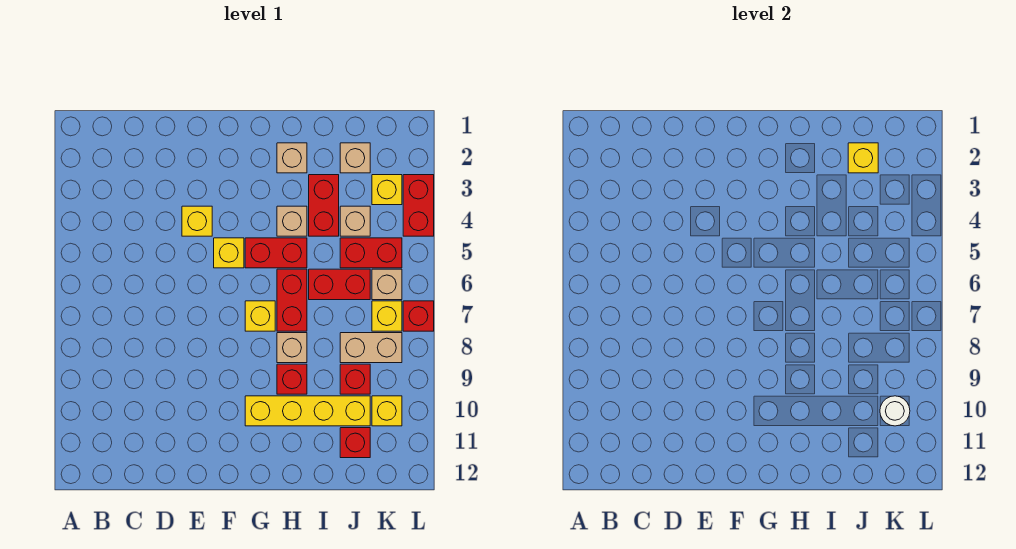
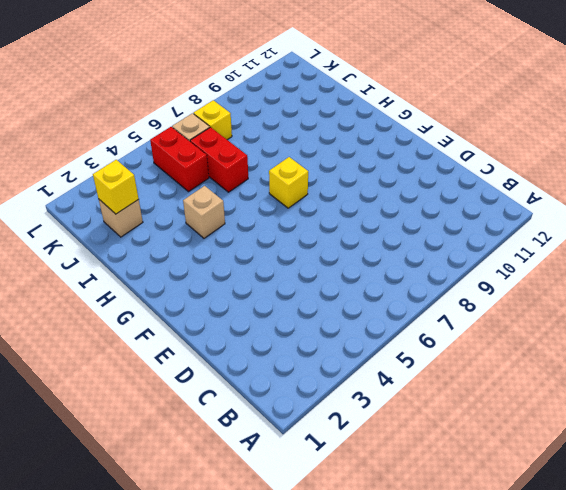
none -> yellow brick E4 level 1
none -> yellow brick F5 level 1
none -> red brick G5:H5 level 1

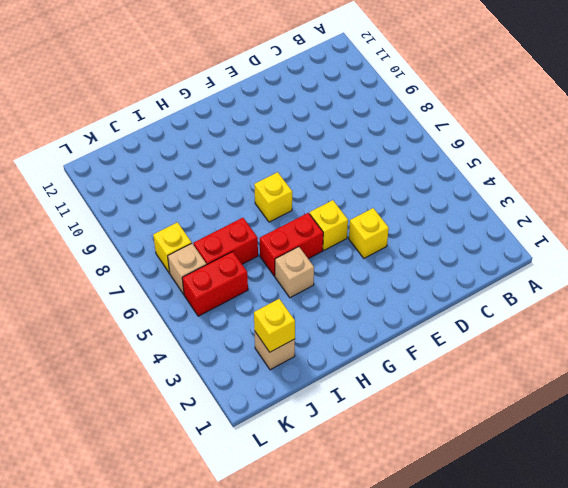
none -> yellow brick G10:J10 level 1
none -> tan brick H2 level 1
none -> red brick H6:H7 level 1

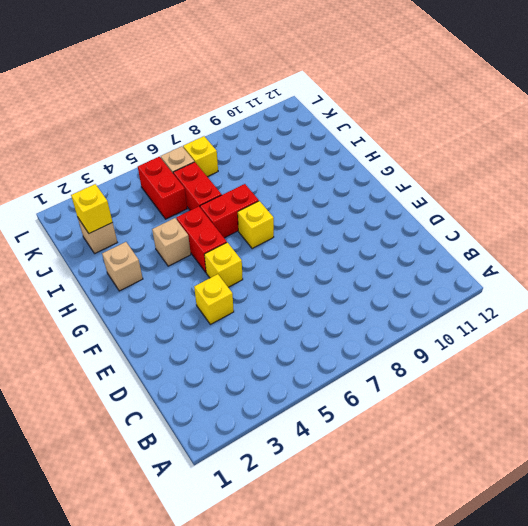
none -> yellow brick G10:J10 level 1
none -> tan brick H8 level 1
none -> red brick H9 level 1

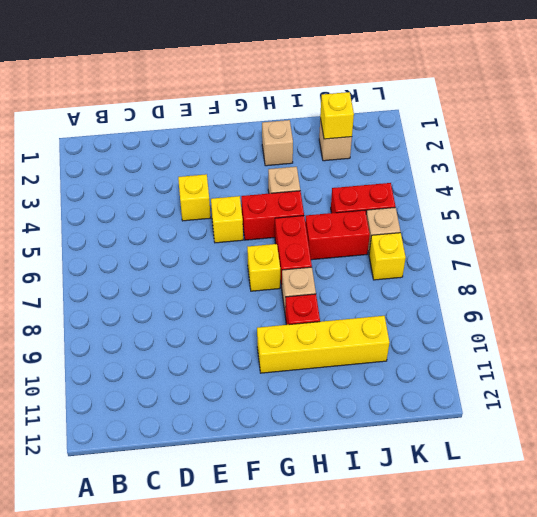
none -> red brick I3:I4 level 1
none -> tan brick J4 level 1
none -> tan brick J8:K8 level 1

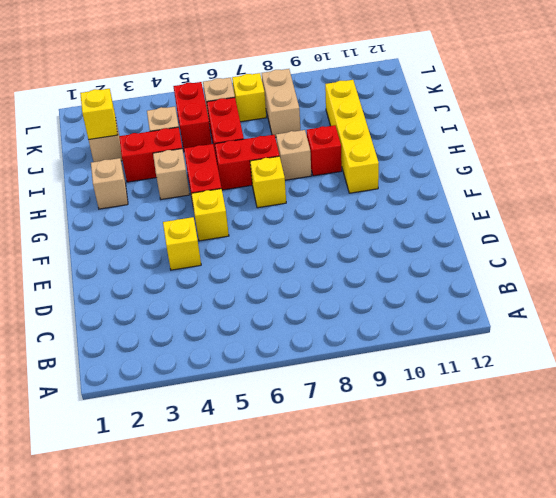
none -> red brick J9 level 1
none -> red brick J11 level 1
none -> yellow brick K3 level 1

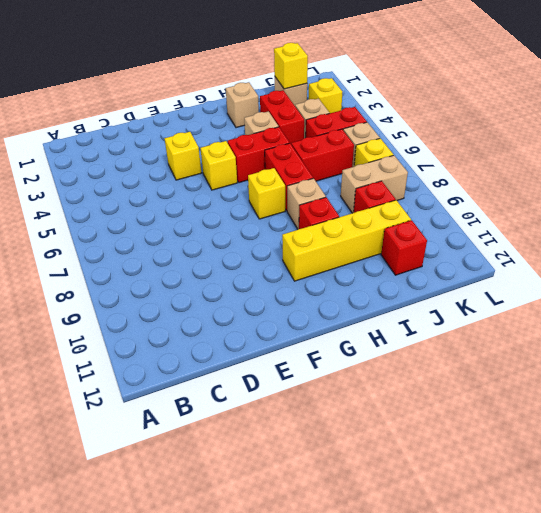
none -> yellow brick K10 level 1
none -> red brick L3:L4 level 1
none -> red brick L7 level 1

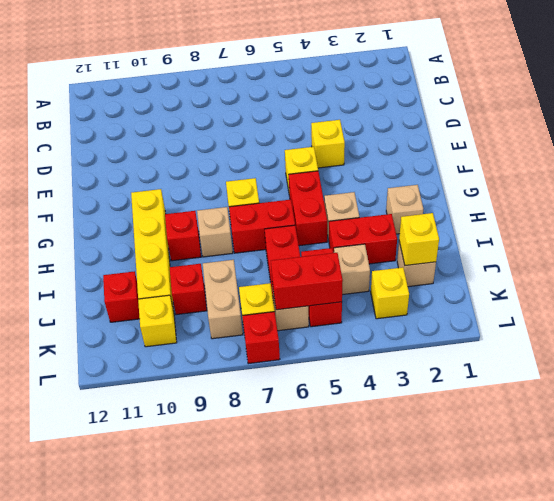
red brick K5:K6 level 2 -> red brick L3:L4 level 1
none -> white round brick K10 level 2

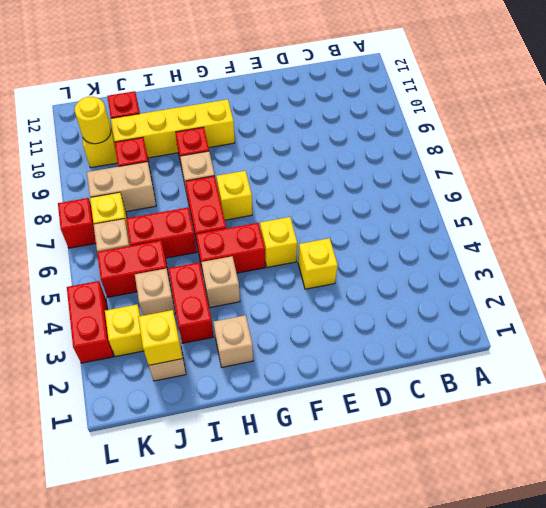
yellow round brick K10 level 2 -> white round brick K10 level 2

